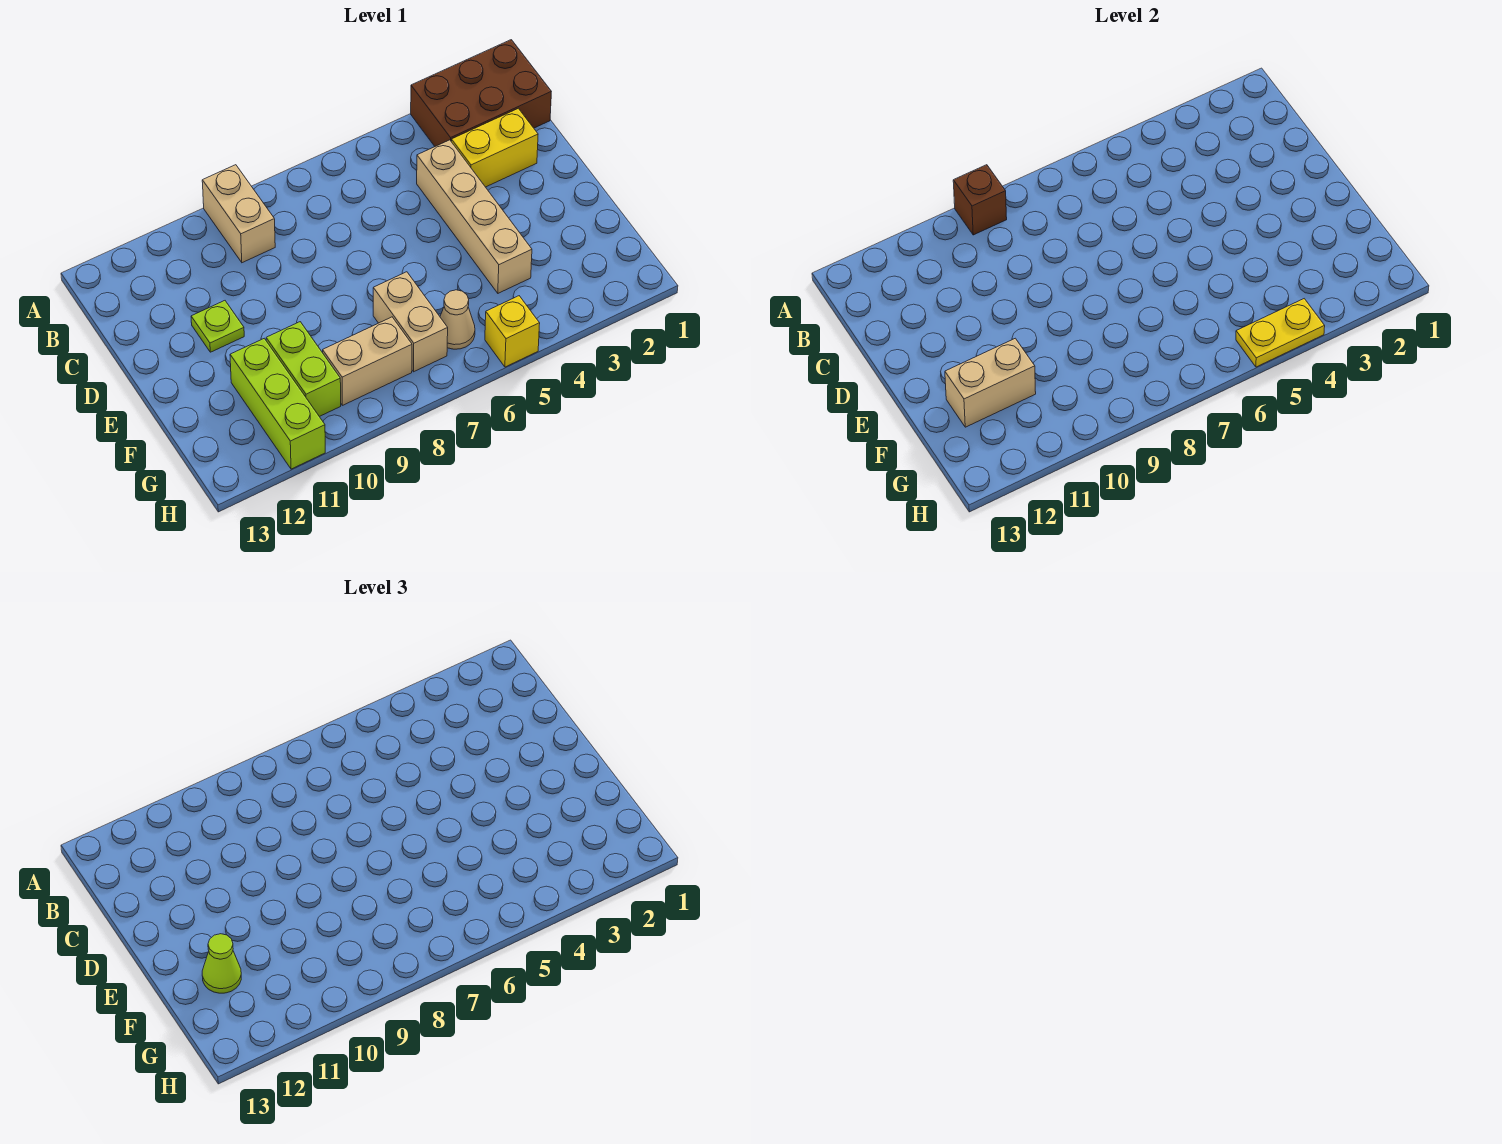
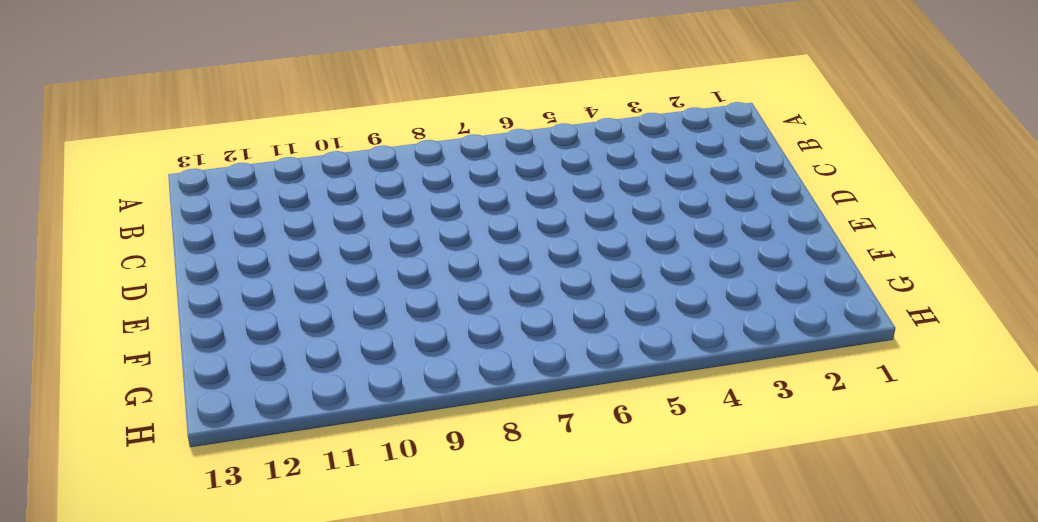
none -> brown brick A1:B3 level 1
none -> tan brick A9:B9 level 1
none -> yellow brick C2:C3 level 1

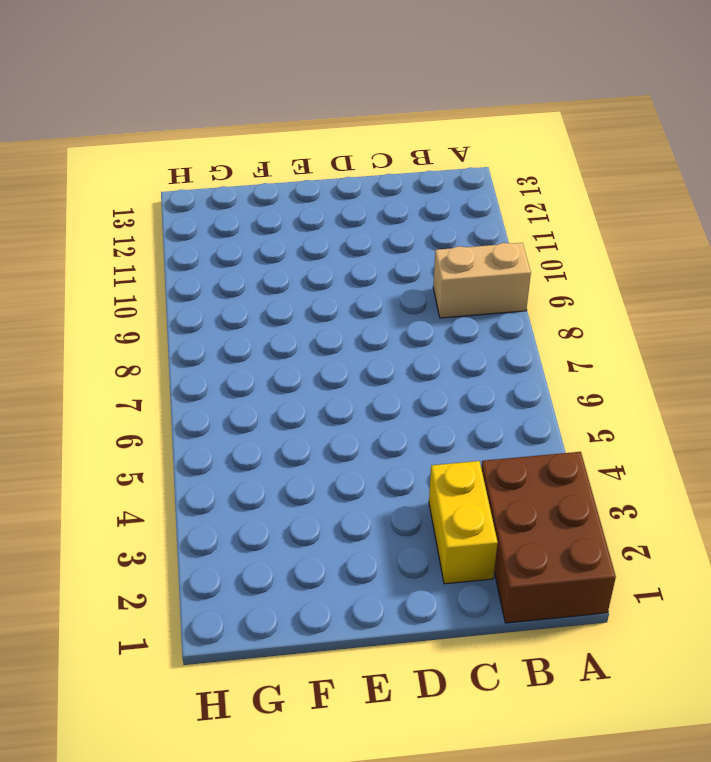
none -> tan brick C4:F4 level 1
none -> lime plate D11 level 1
none -> tan brick F7:G7 level 1

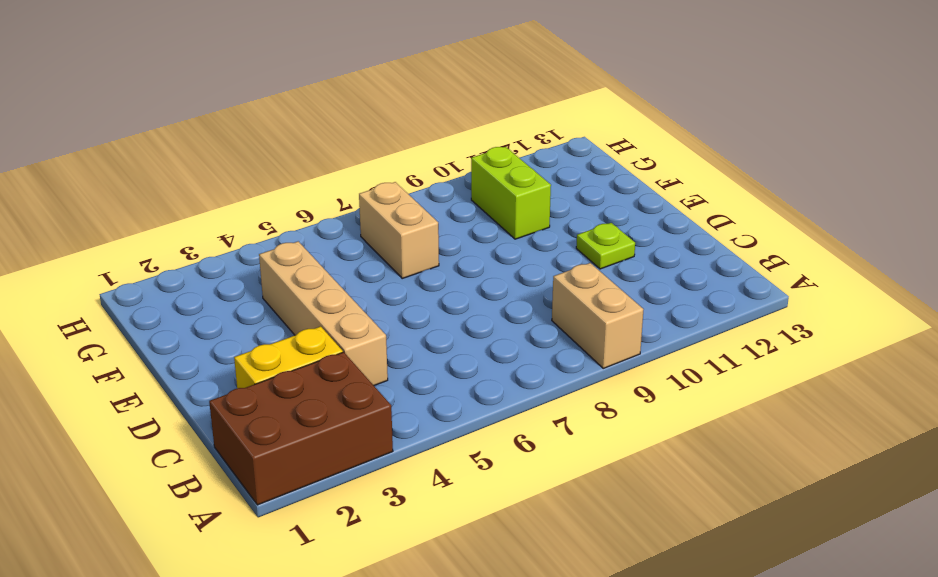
none -> lime brick F11:H11 level 1
none -> tan cone G6 level 1
none -> tan brick G8:G9 level 1

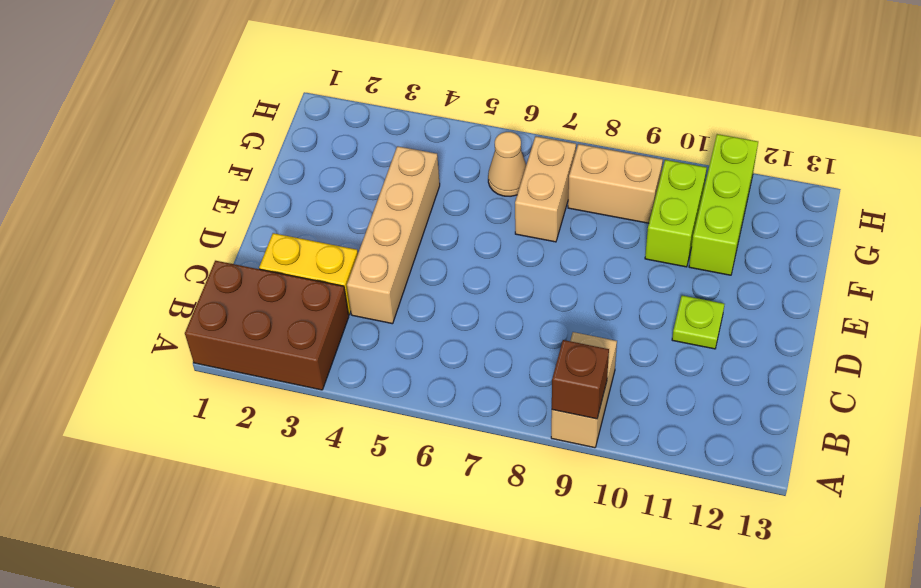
none -> yellow brick H5 level 1
none -> tan brick F11:F12 level 2
none -> yellow plate H4:H5 level 2

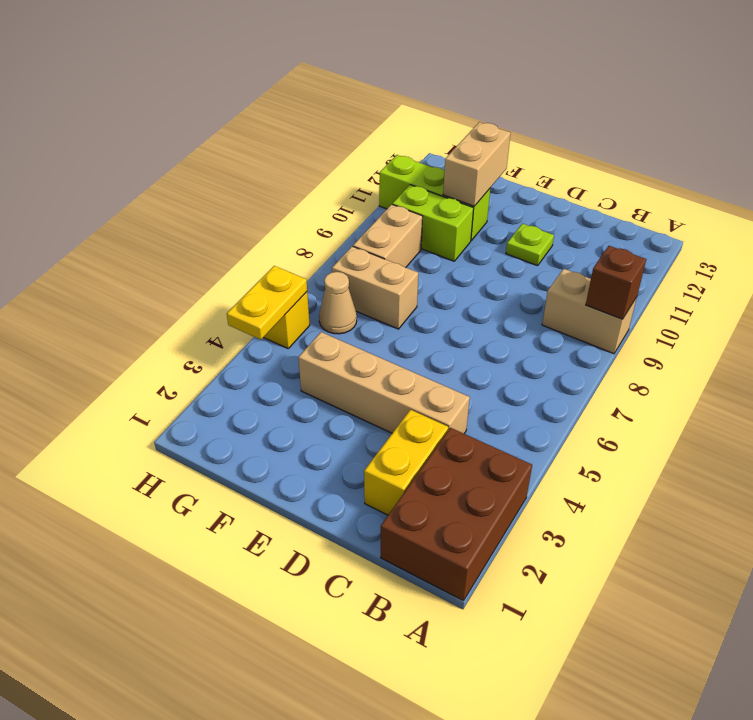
none -> lime cone F12 level 3

